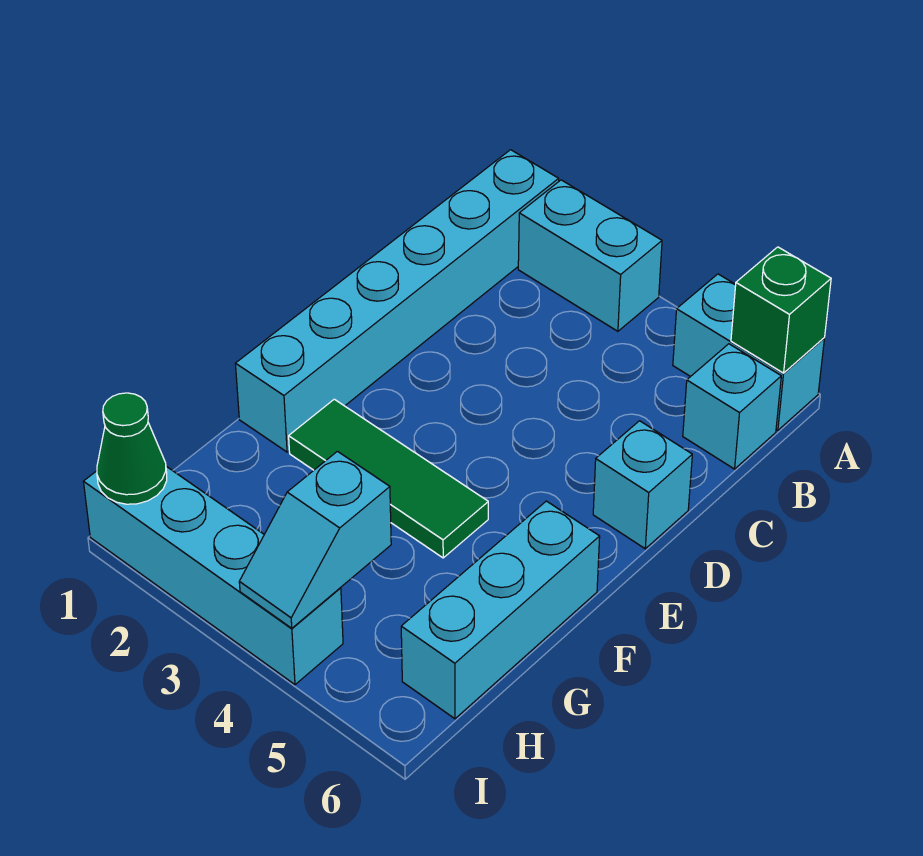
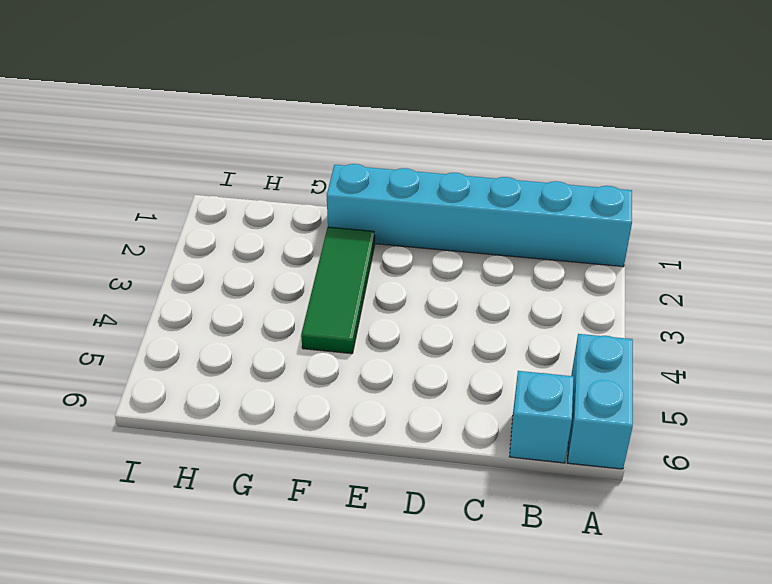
none -> cyan brick A2:A3 level 1
none -> cyan brick D6 level 1

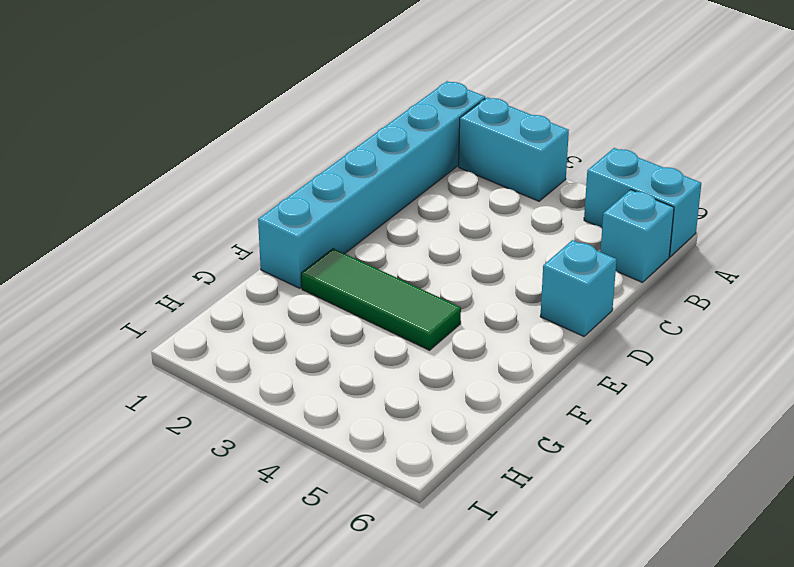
none -> cyan brick F6:H6 level 1
none -> cyan brick I1:I4 level 1

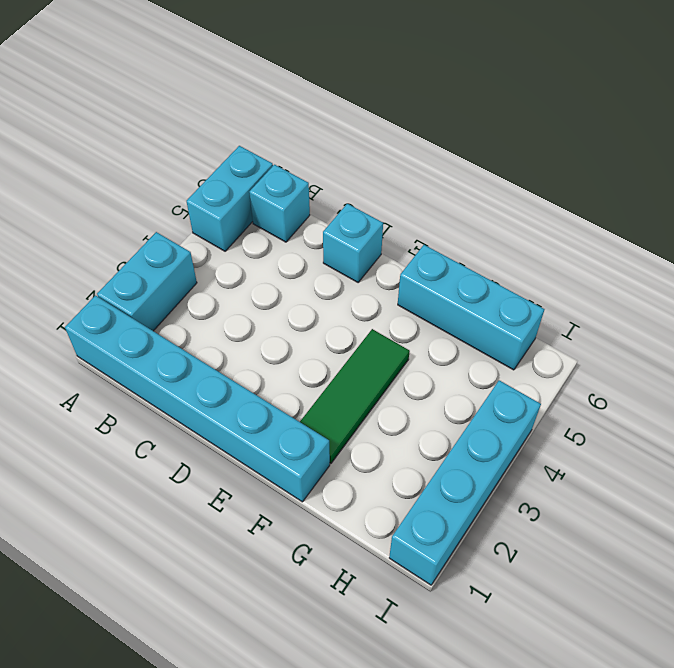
none -> green brick A6 level 2
none -> cyan slope H4:I4 level 2 top H

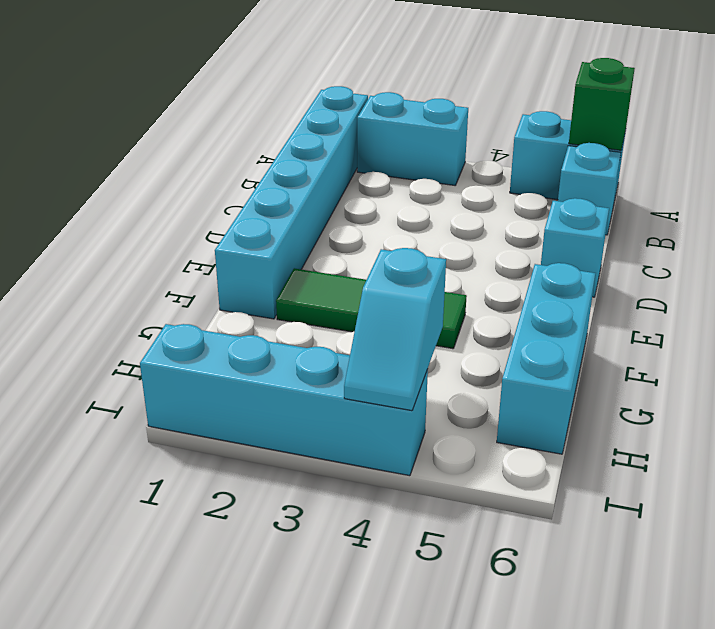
none -> green cone I1 level 2

